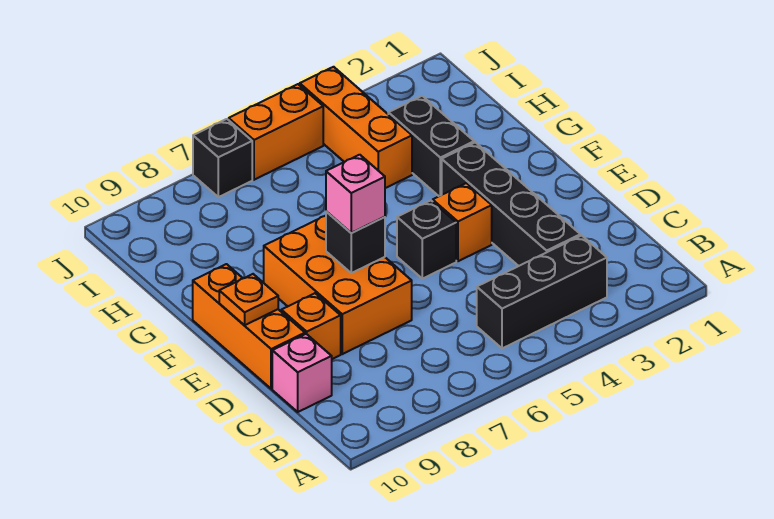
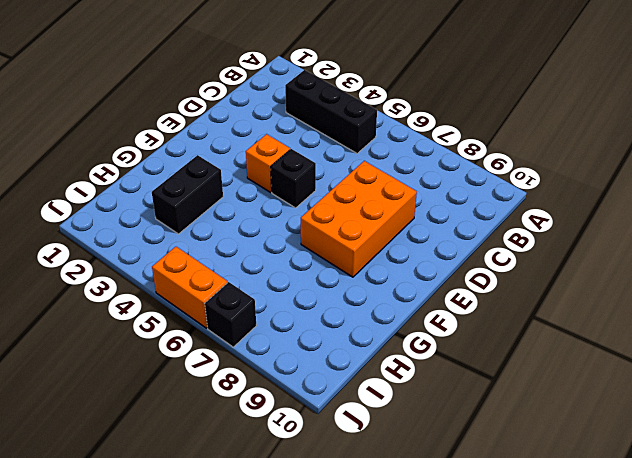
none -> black brick C3:F3 level 1
none -> pink brick C10 level 1
none -> orange brick D9 level 1

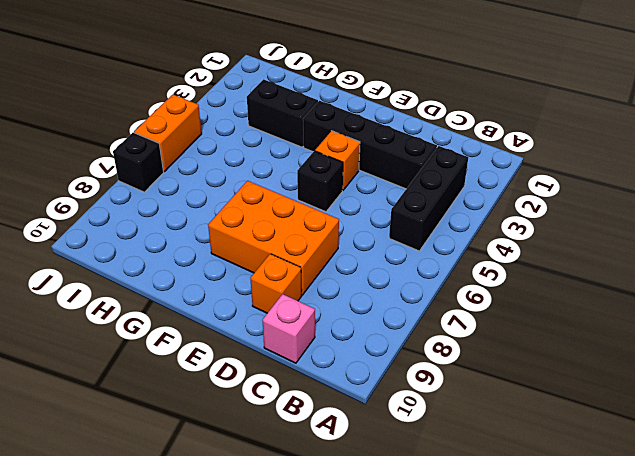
none -> orange brick D10:F10 level 1
none -> orange brick H4:J4 level 1
none -> black brick E7 level 2

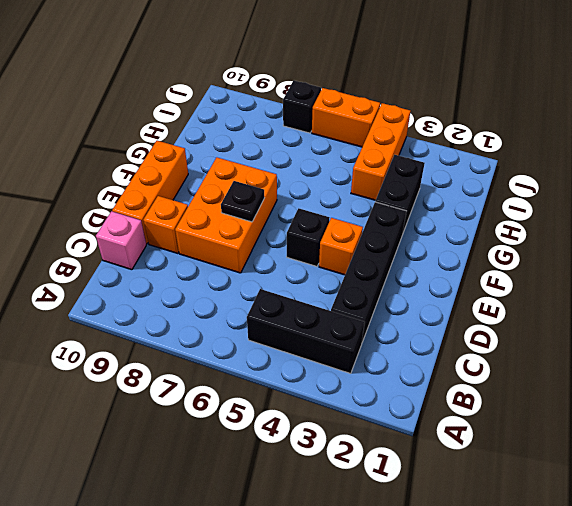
black plate E7 level 2 -> black brick E7 level 2
none -> orange plate E10 level 2
none -> pink brick E7 level 3

